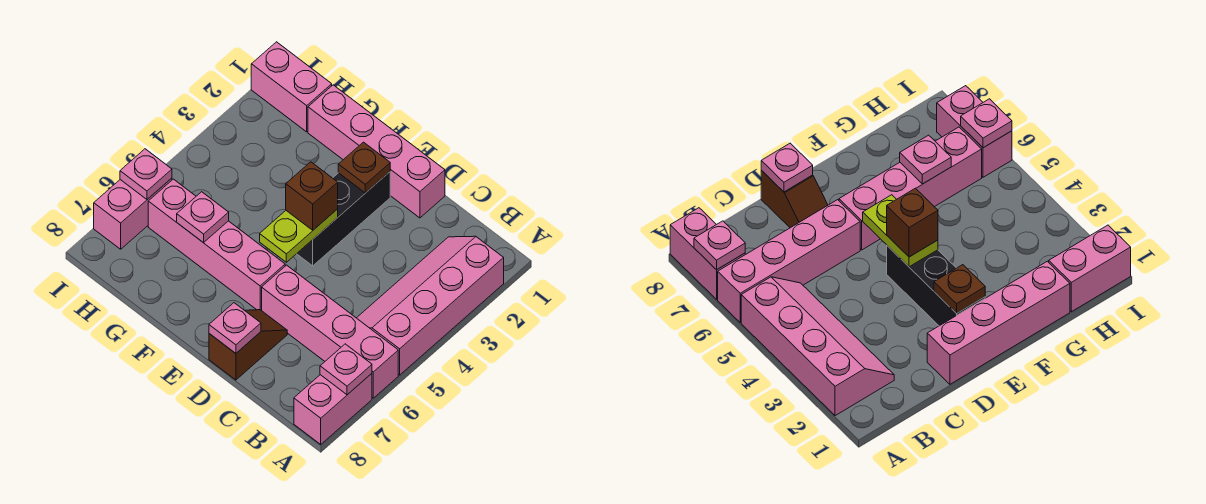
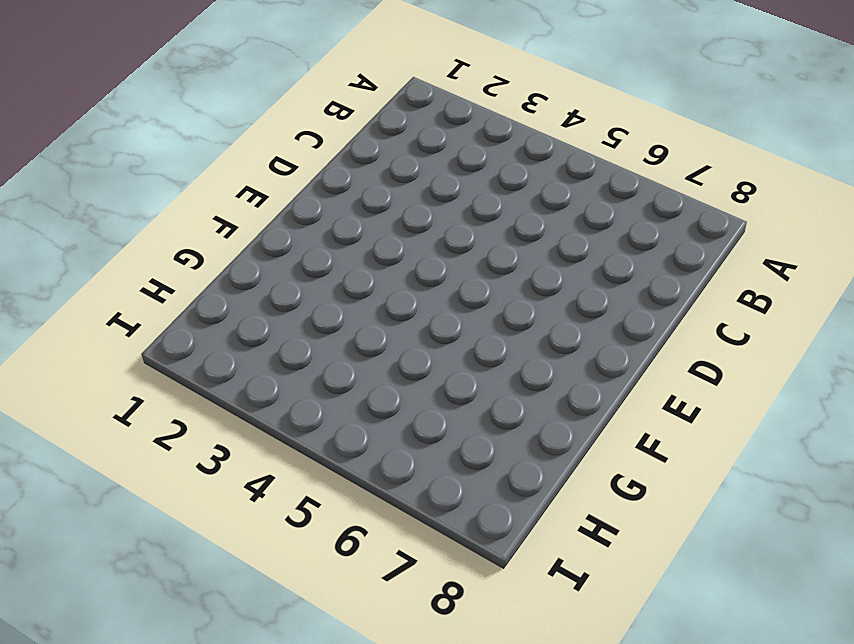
none -> pink slope A2:B5 level 1 top A
none -> pink brick A6:D6 level 1
none -> pink brick A7:A8 level 1

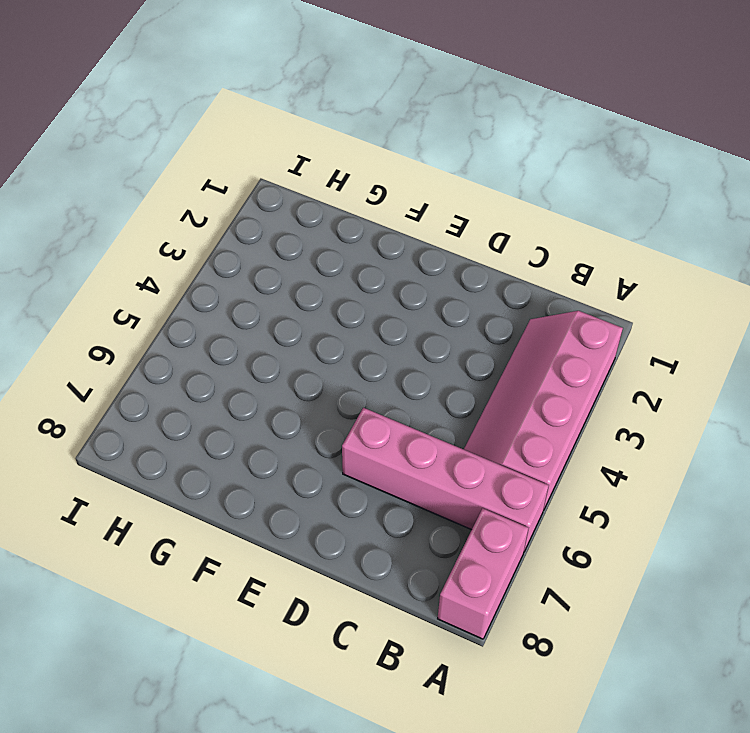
none -> pink brick D1:G1 level 1
none -> brown slope D7:D8 level 1 top 8
none -> black brick E2:E4 level 1

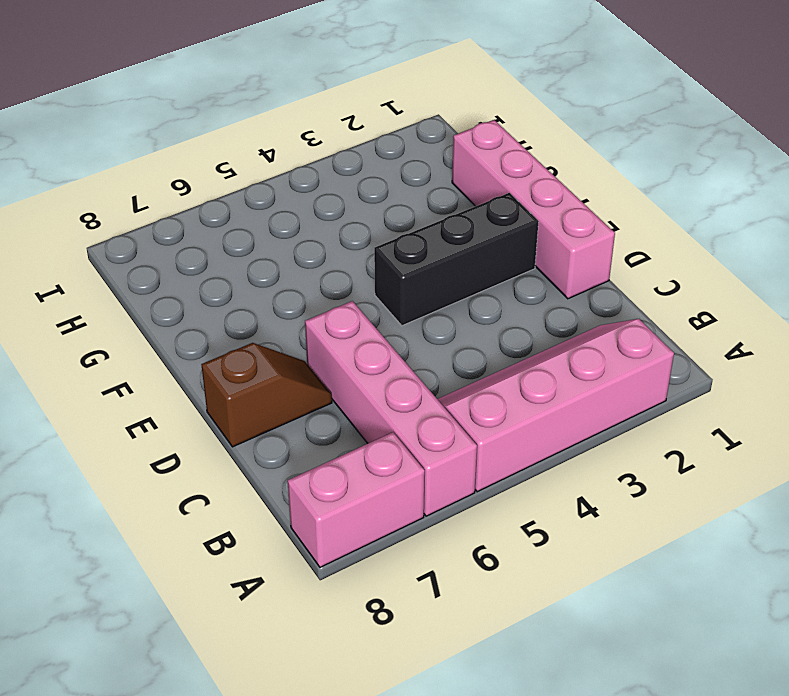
none -> pink brick E6:H6 level 1
none -> pink brick H1:I1 level 1
none -> pink brick I6:I7 level 1

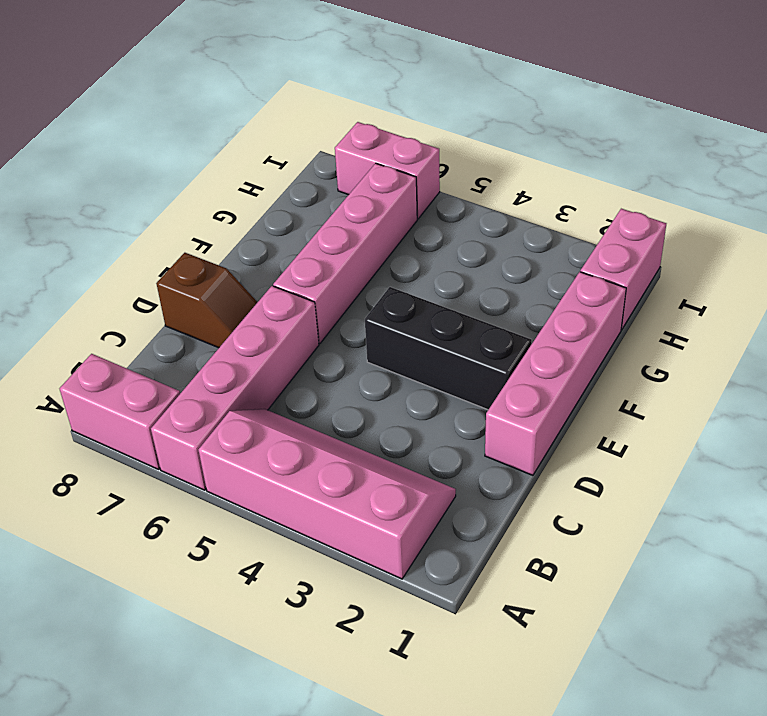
none -> pink plate A7 level 2
none -> pink plate D8 level 2
none -> brown plate E2 level 2

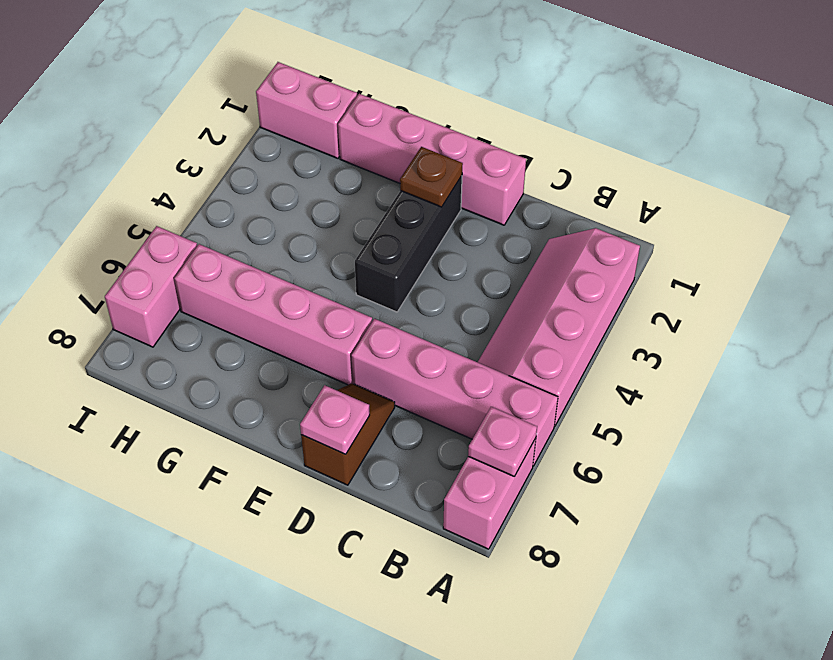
none -> lime plate E4:E5 level 2
none -> pink plate G6 level 2
none -> pink plate I6 level 2

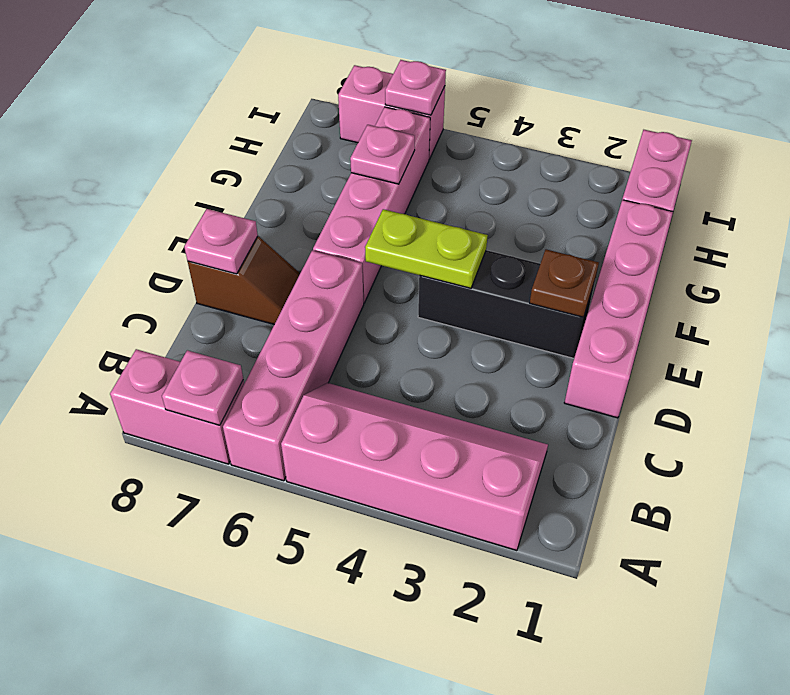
none -> brown brick E4 level 3

